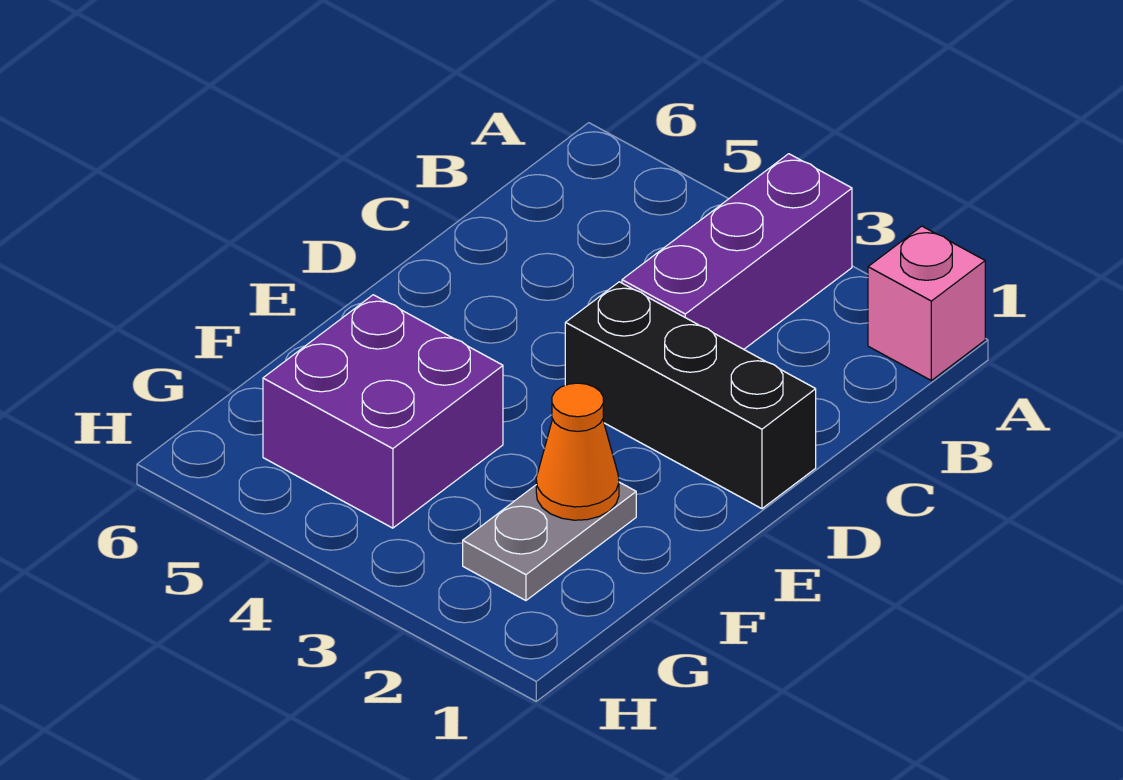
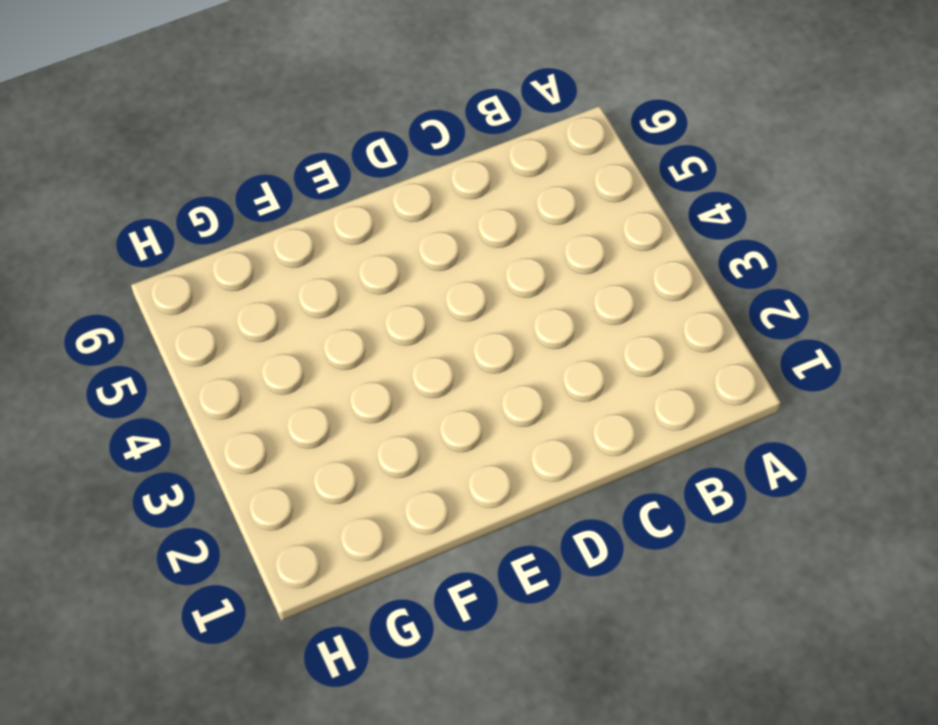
none -> pink brick A1 level 1
none -> purple brick A3:C3 level 1

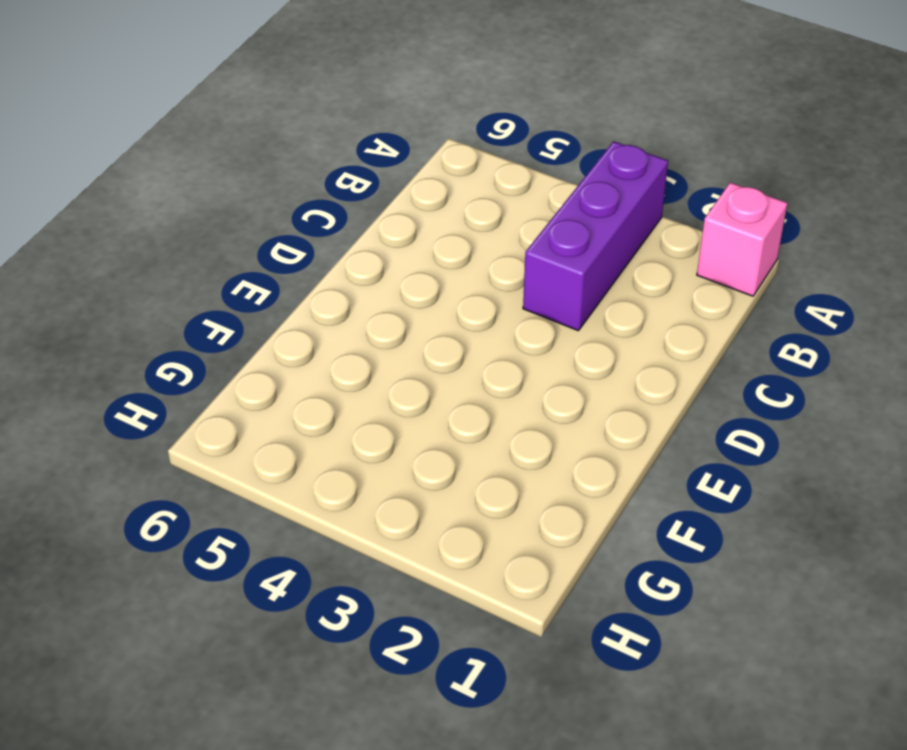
none -> black brick D1:D3 level 1
none -> grey plate F2:G2 level 1

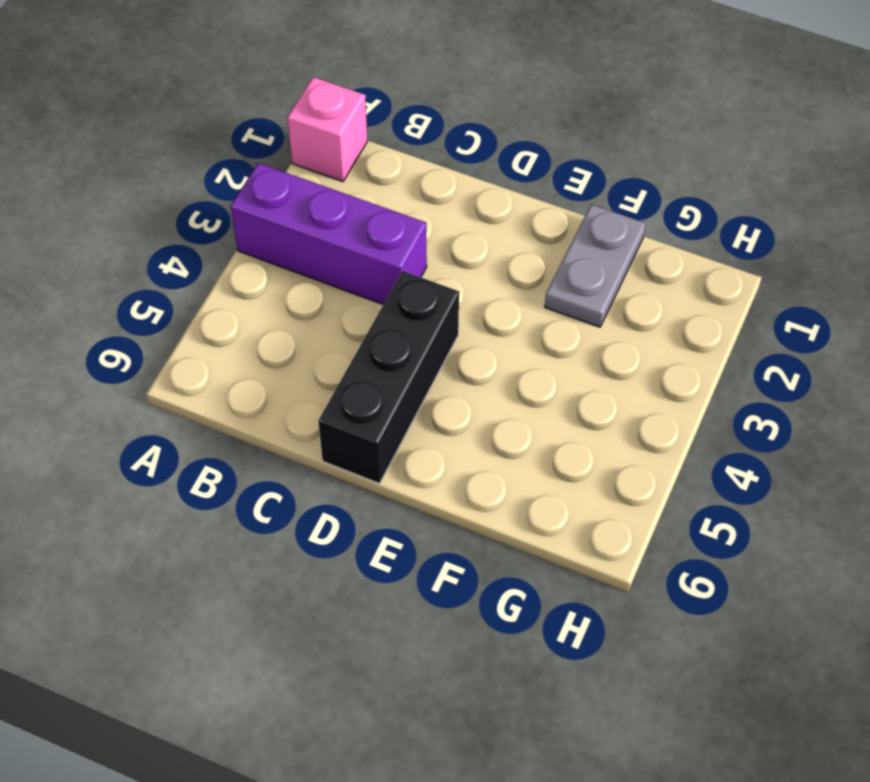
black brick D4:D6 level 1 -> black brick D1:D3 level 1
grey plate F1:F2 level 1 -> grey plate F2:G2 level 1
none -> purple brick F4:G5 level 1
none -> orange cone F2 level 2

